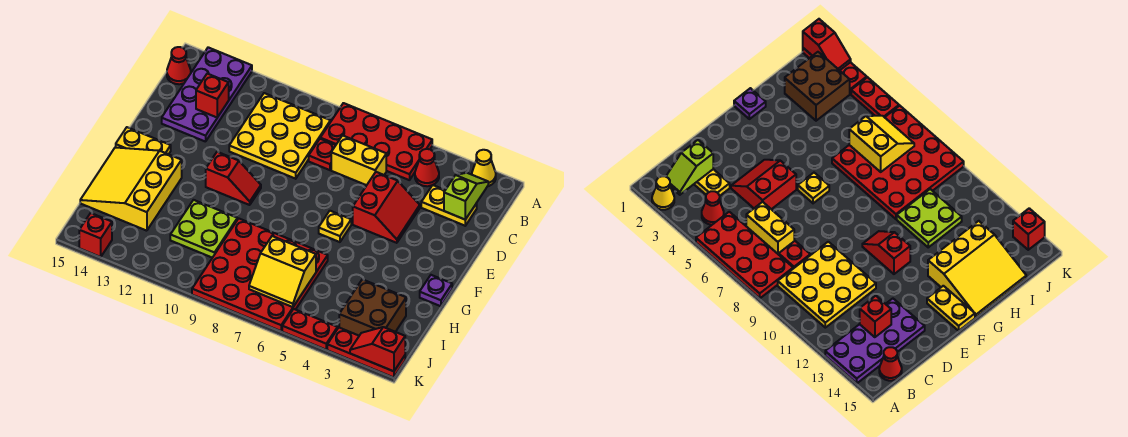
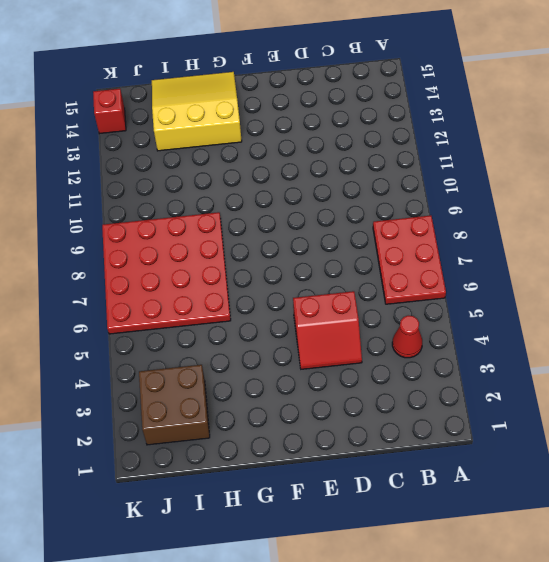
red plate A6:B8 level 1 -> red plate A5:B8 level 1
none -> yellow cone A2 level 1
none -> purple plate A13:D14 level 1
none -> yellow plate B9:D11 level 1

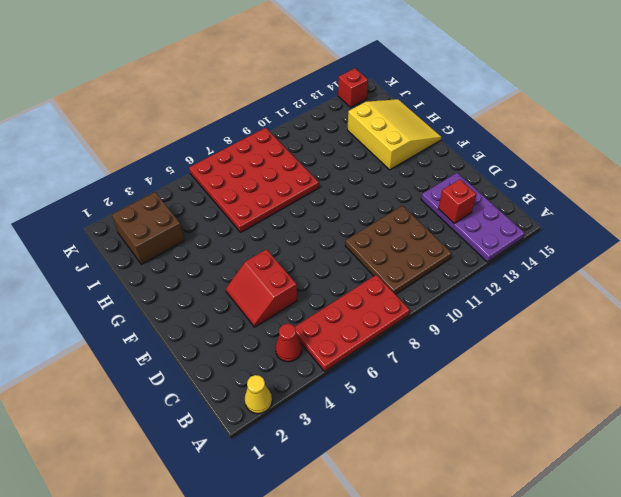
brown plate B9:D11 level 1 -> yellow plate B9:D11 level 1
none -> red cone B15 level 1
none -> yellow plate C2:C3 level 1
none -> yellow brick C6:C7 level 1

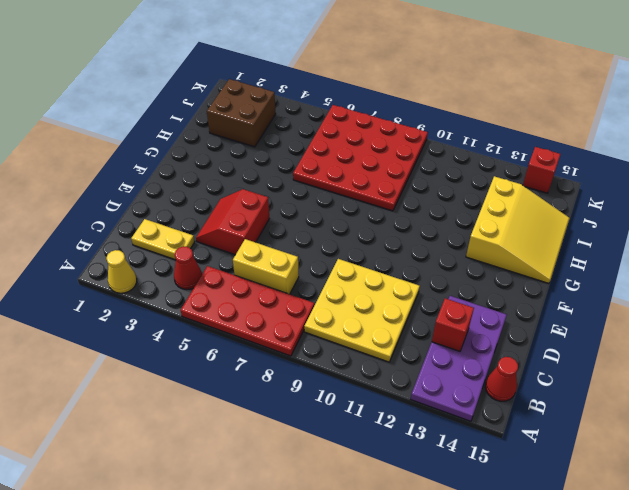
none -> red plate C8 level 1
none -> yellow plate F6 level 1
none -> red slope F10:F11 level 1 top 11

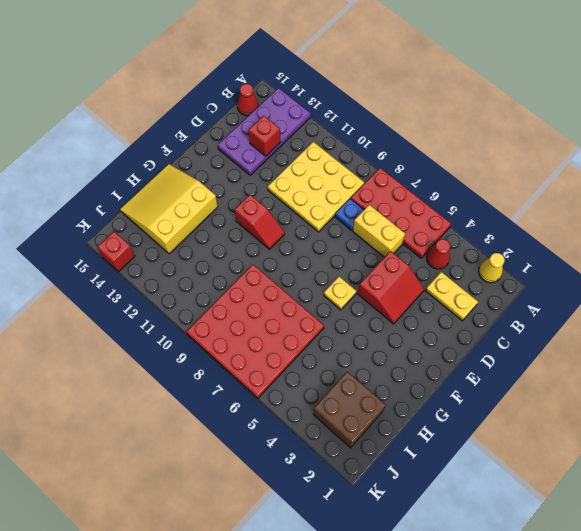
blue plate C8 level 1 -> red plate C8 level 1
none -> yellow plate F14:F15 level 1
none -> purple plate G1 level 1
none -> lime plate H10:I11 level 1

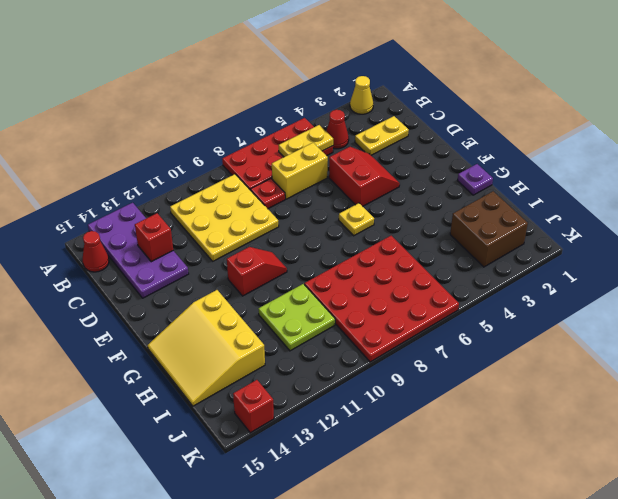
yellow plate B5:B6 level 2 -> yellow plate F14:F15 level 1
none -> red plate K1:K3 level 1
none -> red plate K4:K5 level 1
none -> lime slope B2:C2 level 2 top C

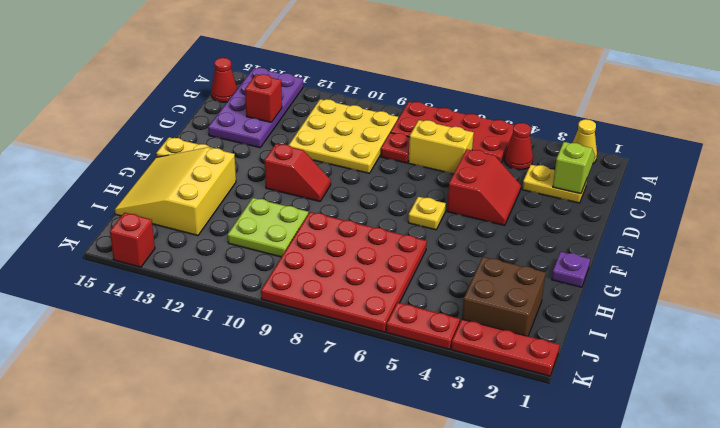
none -> yellow slope I6:J7 level 2 top I
none -> red slope K1:K2 level 2 top 1

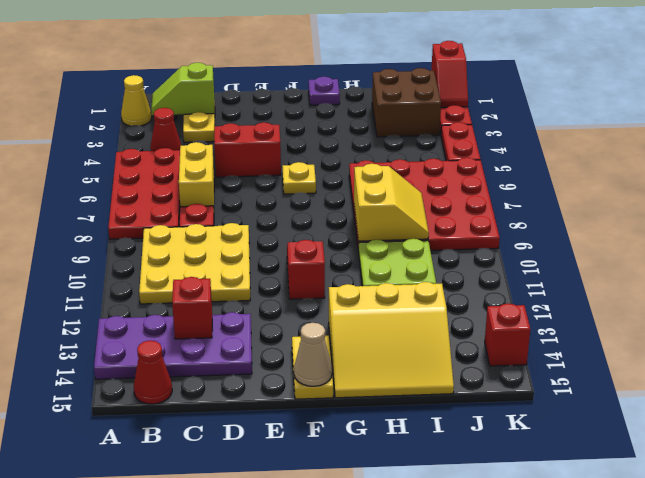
tan cone F15 level 2 -> none
yellow slope H8:I9 level 2 top H -> yellow slope I6:J7 level 2 top I

